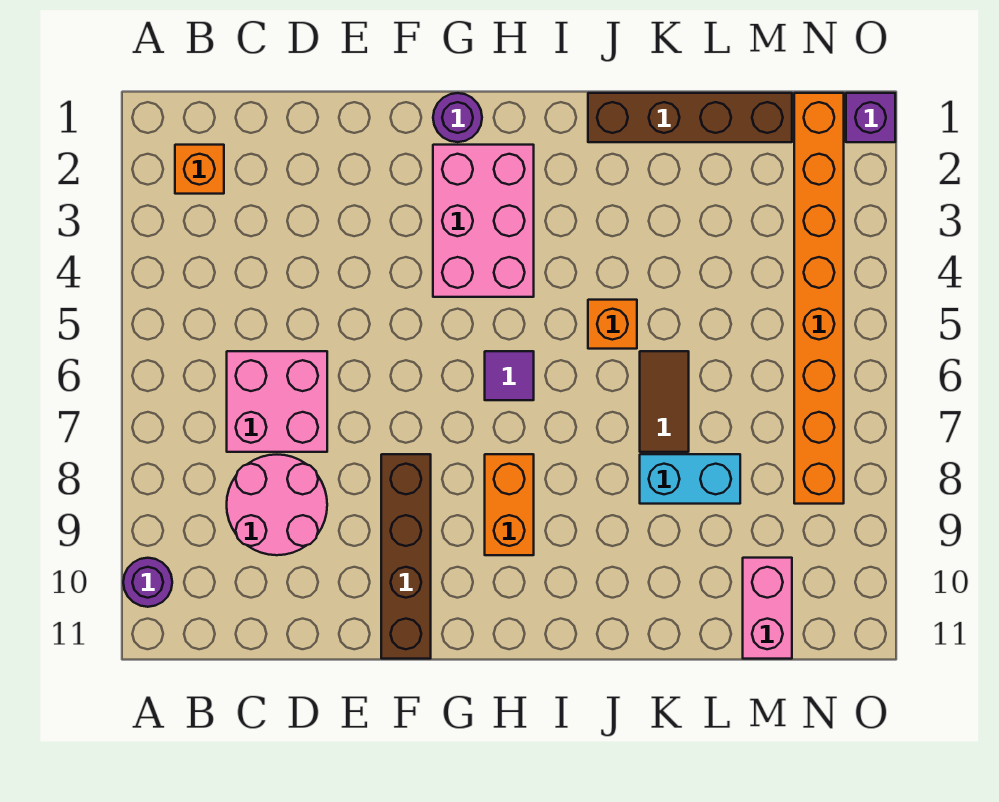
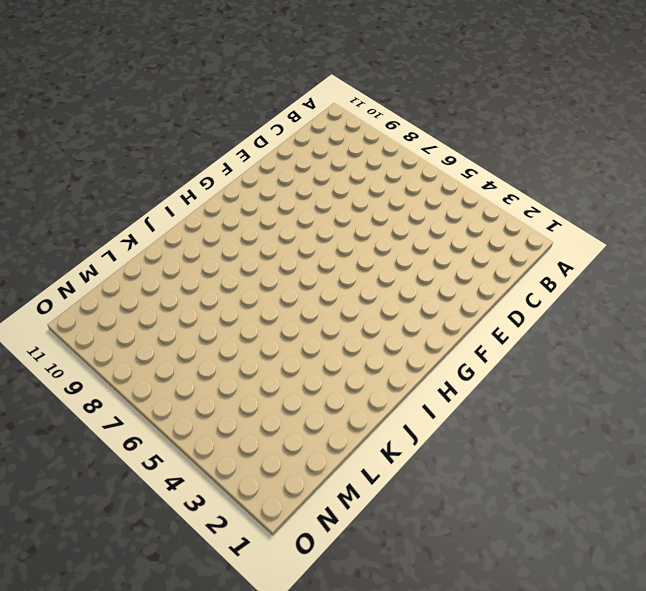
none -> purple round brick A10 level 1
none -> orange brick B2 level 1
none -> pink brick C6:D7 level 1

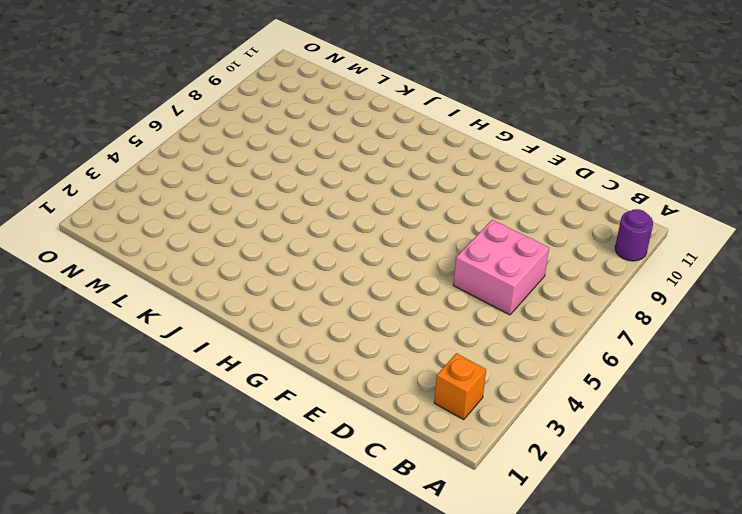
none -> pink round brick C8:D9 level 1
none -> brown brick F8:F11 level 1
none -> purple round brick G1 level 1

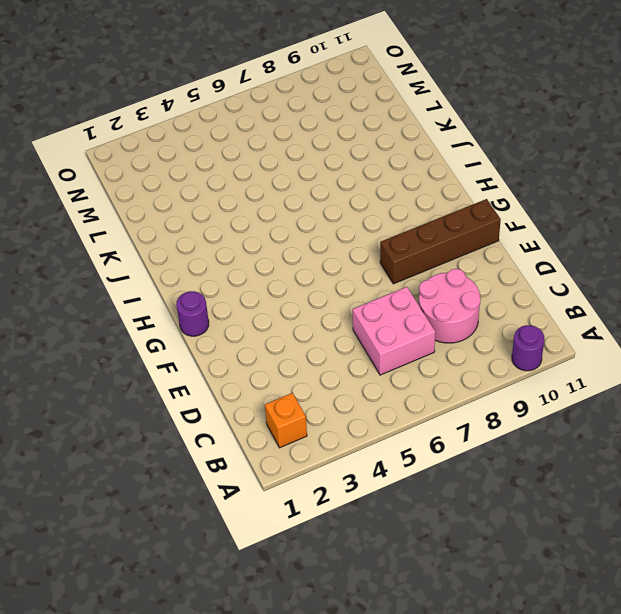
none -> pink brick G2:H4 level 1
none -> purple tile H6 level 1
none -> orange brick H8:H9 level 1

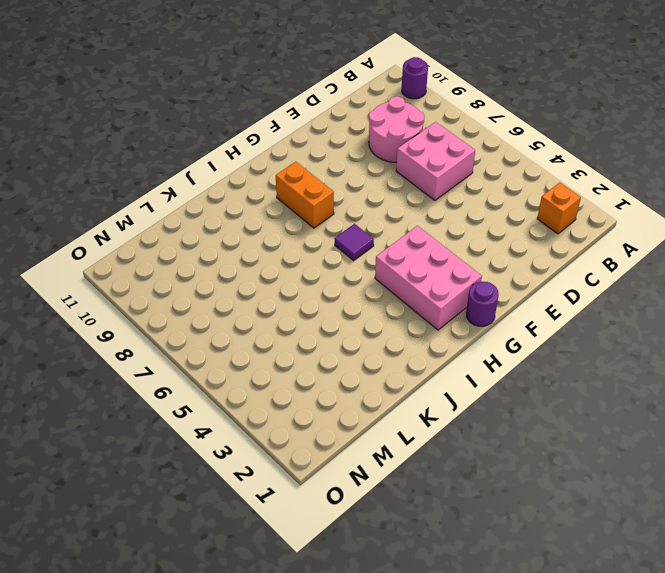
none -> brown brick F8:F11 level 1
none -> brown brick J1:M1 level 1
none -> orange brick J5 level 1

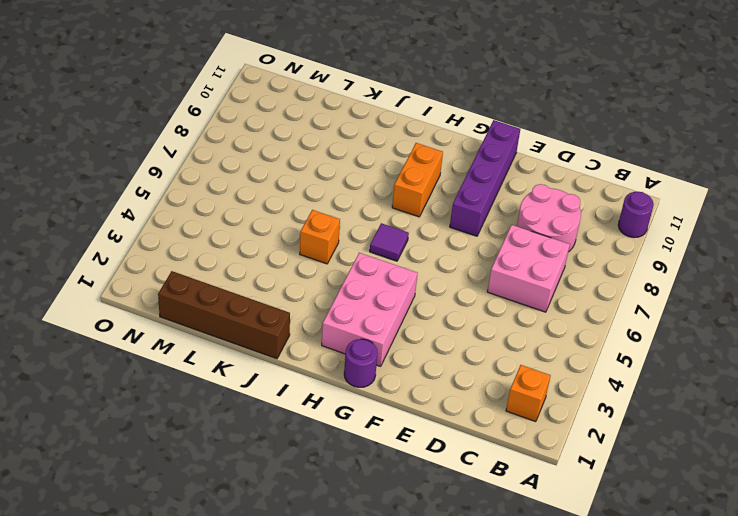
purple brick F8:F11 level 1 -> brown brick F8:F11 level 1
none -> brown tile K6:K7 level 1
none -> cyan brick K8:L8 level 1
none -> pink brick M10:M11 level 1

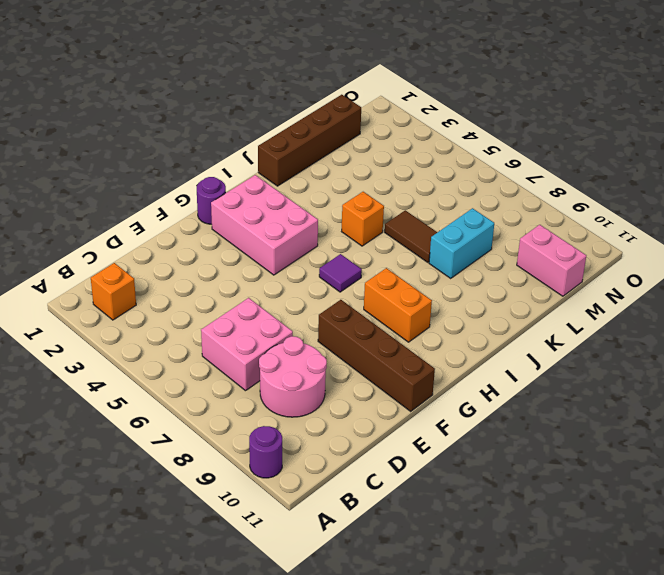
none -> orange brick N1:N8 level 1
none -> purple brick O1 level 1

